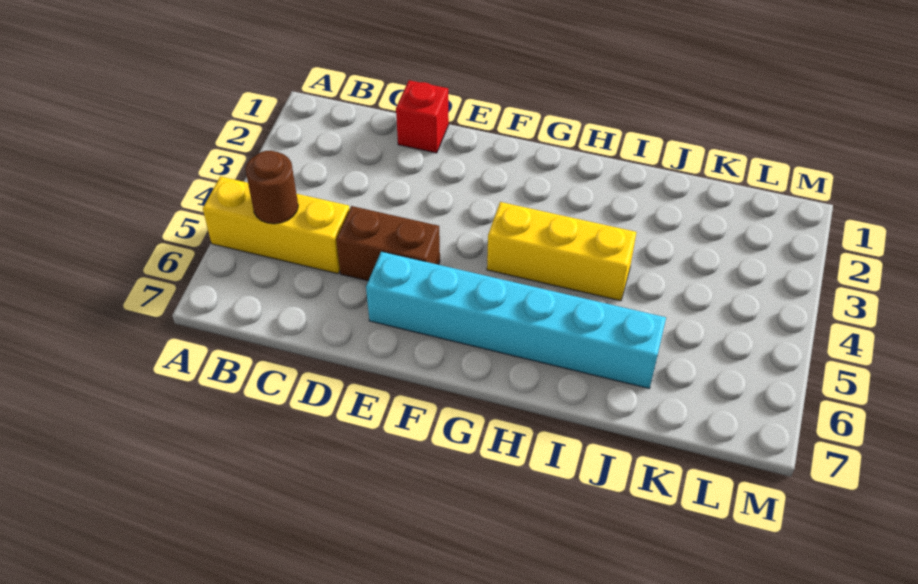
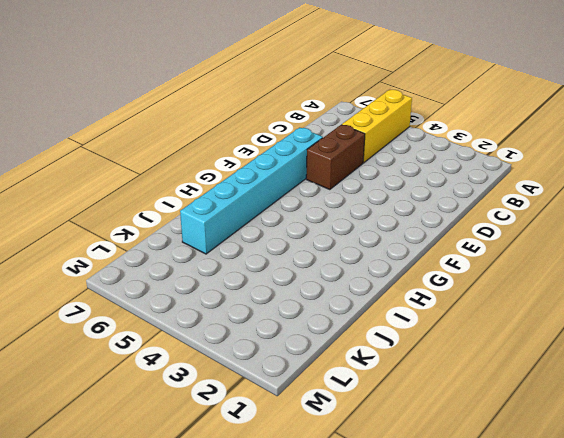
none -> red brick D1 level 1
none -> yellow brick G4:I4 level 1

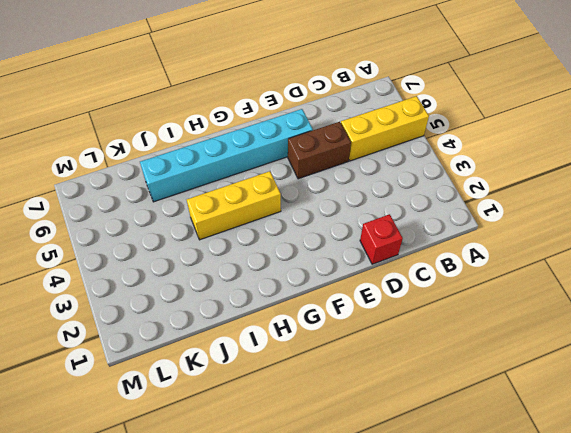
none -> brown round brick B5 level 2

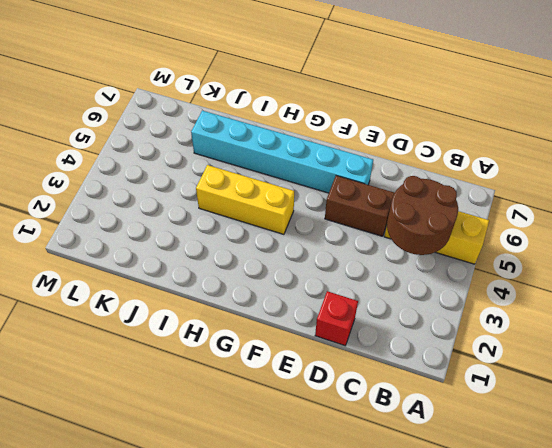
brown round brick B4:C5 level 2 -> brown round brick B5 level 2

